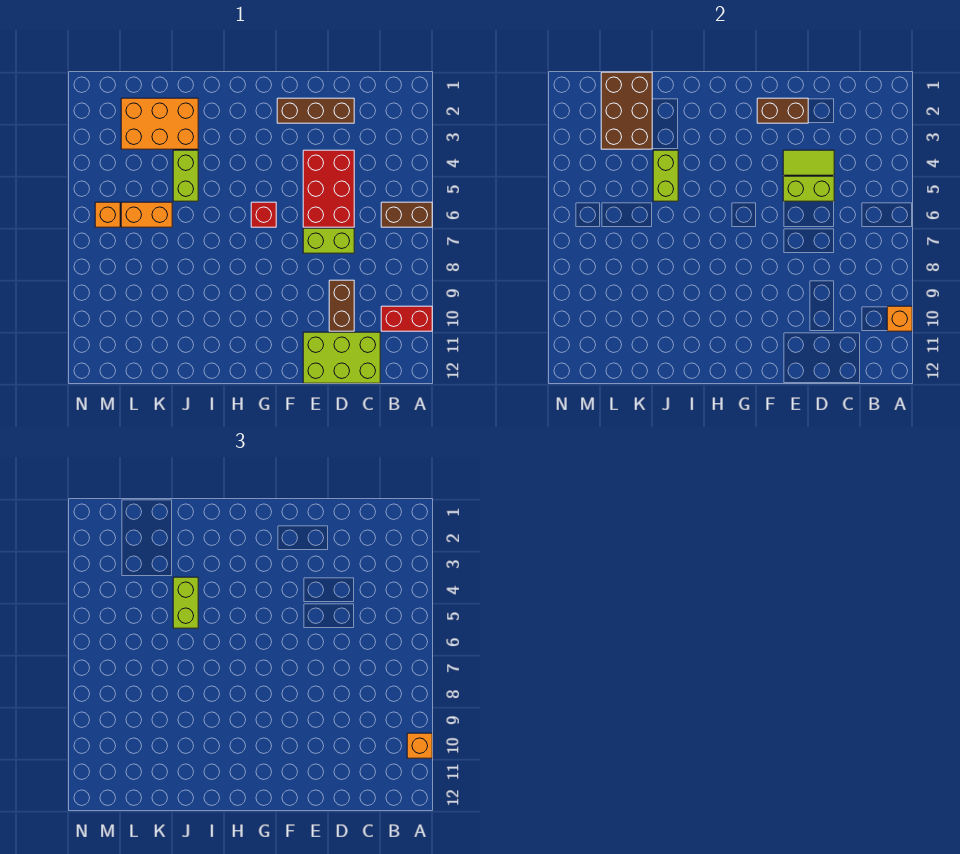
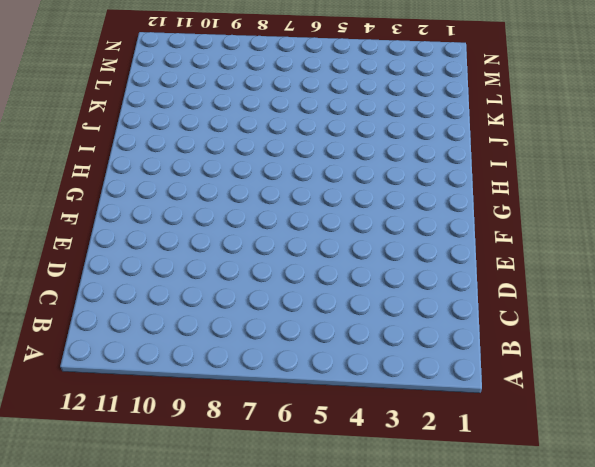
none -> brown brick A6:B6 level 1
none -> red brick A10:B10 level 1
none -> lime brick C11:E12 level 1

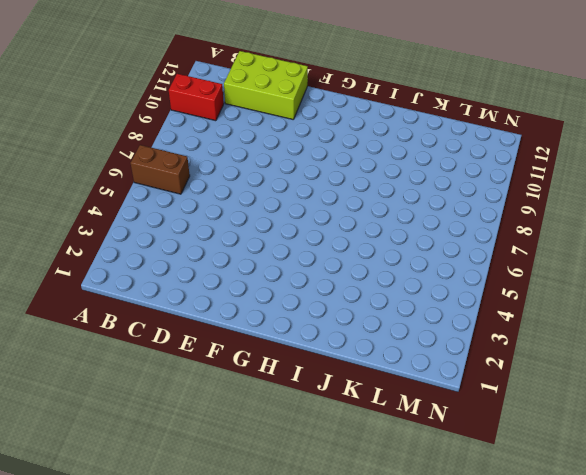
none -> brown brick D2:F2 level 1
none -> red brick D4:E6 level 1
none -> lime brick D7:E7 level 1

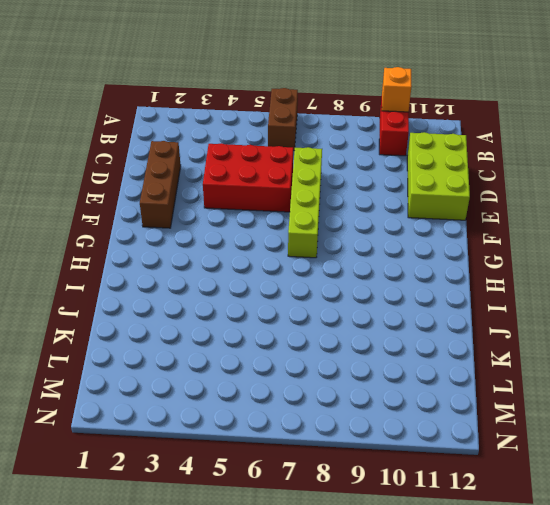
lime brick D7:G7 level 1 -> lime brick D7:E7 level 1
none -> brown brick D9:D10 level 1
none -> red brick G6 level 1
none -> orange brick J2:L3 level 1

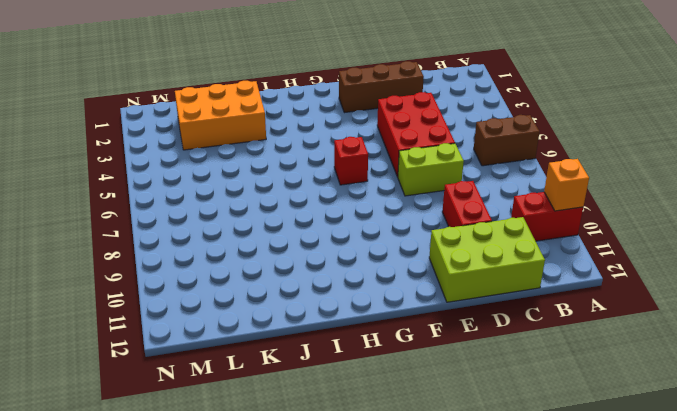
red brick D9:D10 level 1 -> brown brick D9:D10 level 1
none -> lime brick J4:J5 level 1
none -> orange brick K6:L6 level 1
none -> orange brick M6 level 1

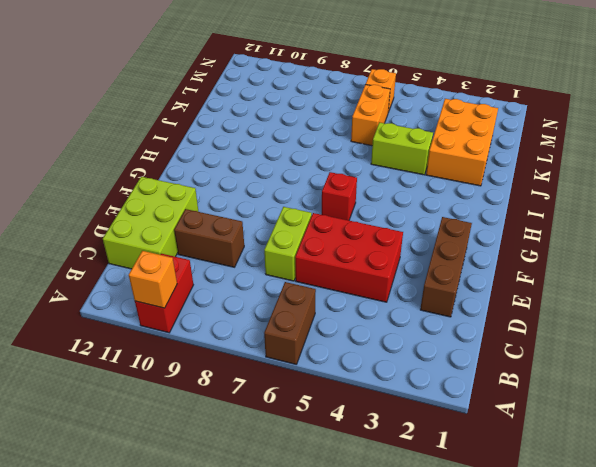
none -> lime tile D4:E4 level 2
none -> lime brick D5:E5 level 2
none -> brown brick E2:F2 level 2

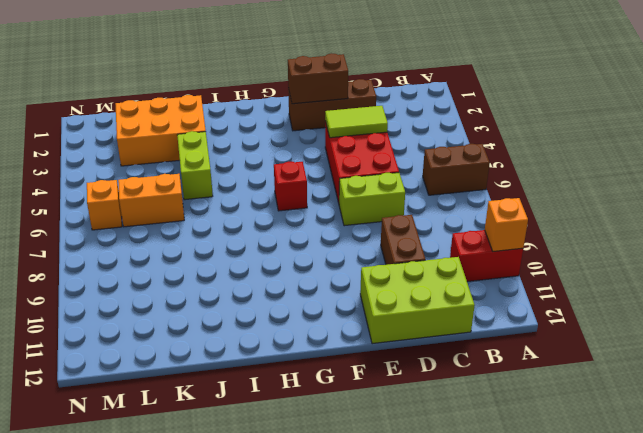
none -> lime brick D5:E5 level 2
none -> lime brick J4:J5 level 2
none -> brown brick K1:L3 level 2

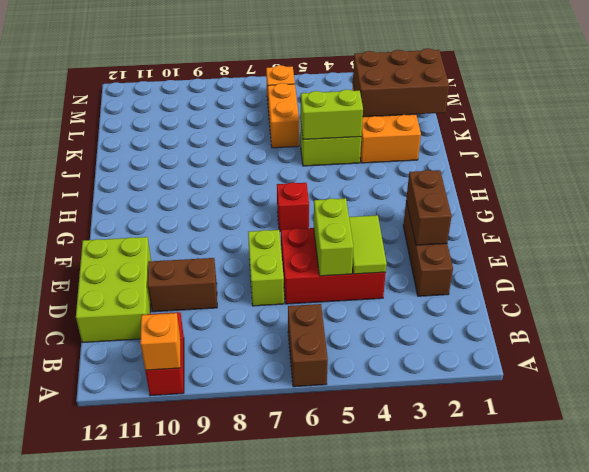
none -> orange brick A10 level 3
none -> lime brick J4:J5 level 3

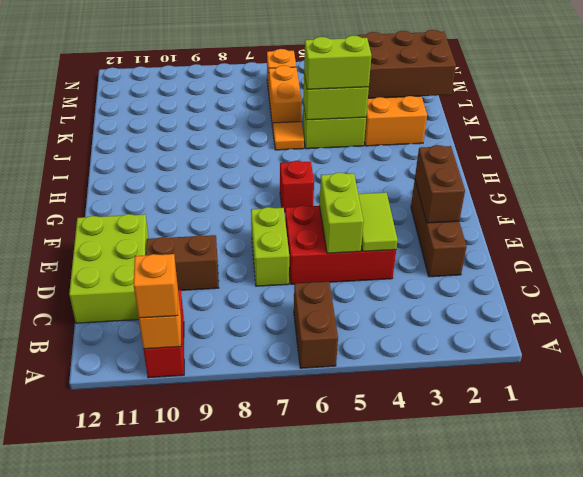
orange tile J6 level 1 -> none

